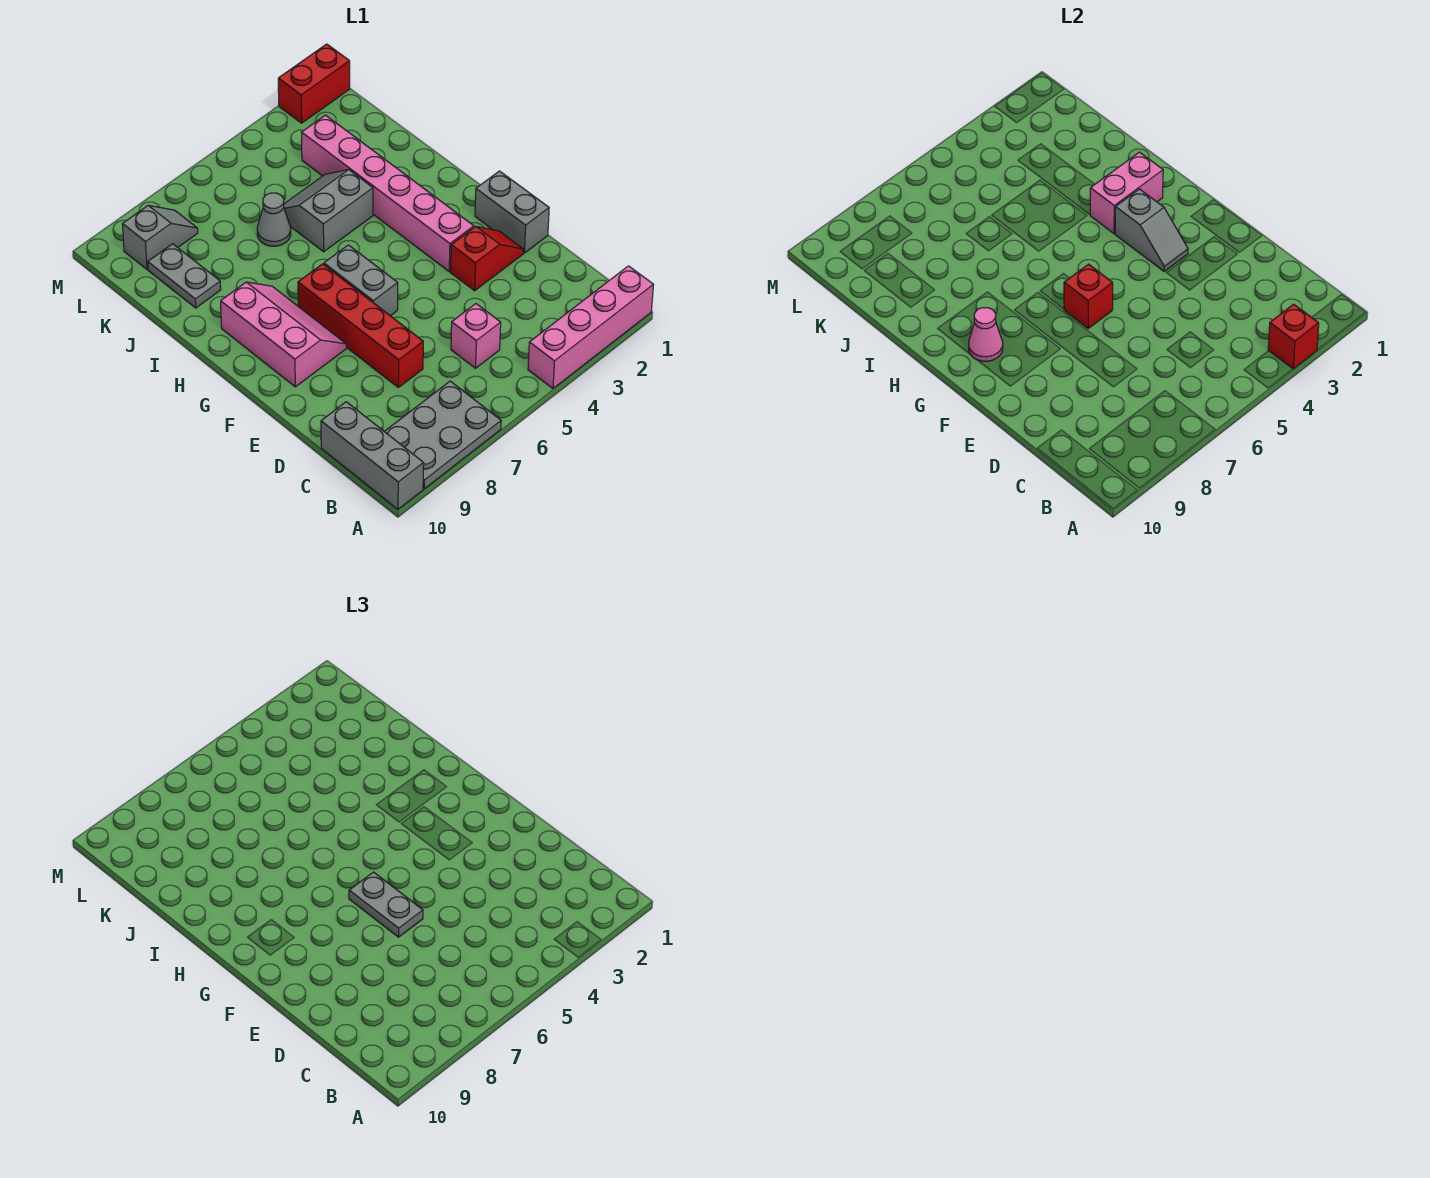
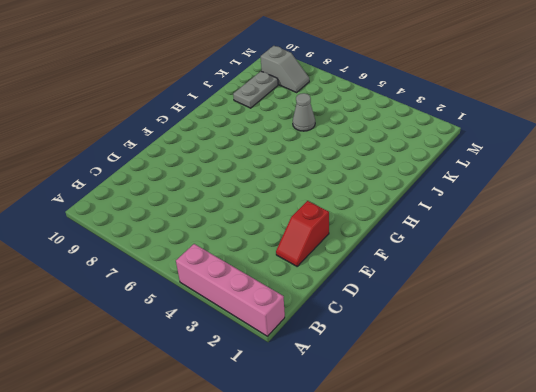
red slope D2:E2 level 1 top E -> red slope E2:E3 level 1 top 3
none -> grey plate A7:B9 level 1
none -> grey brick A10:C10 level 1
none -> pink brick C5 level 1

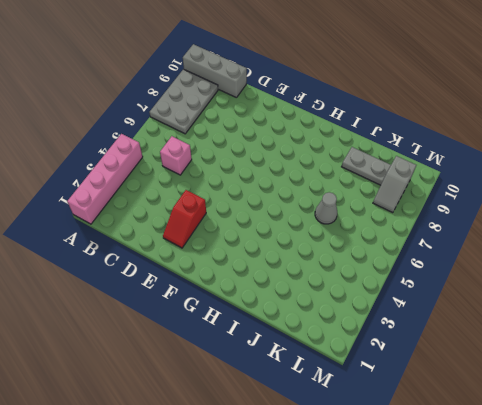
none -> red brick D7:G7 level 1
none -> grey brick E1:F1 level 1
none -> pink brick F3:K3 level 1

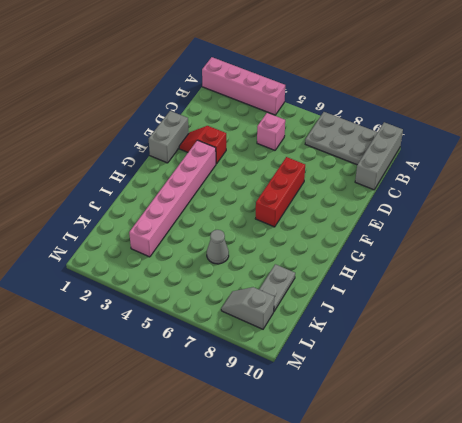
red brick E7:G7 level 1 -> red brick D7:G7 level 1
none -> grey brick F6:G6 level 1
none -> pink slope F8:H9 level 1 top 9
none -> grey slope I4:J5 level 1 top I

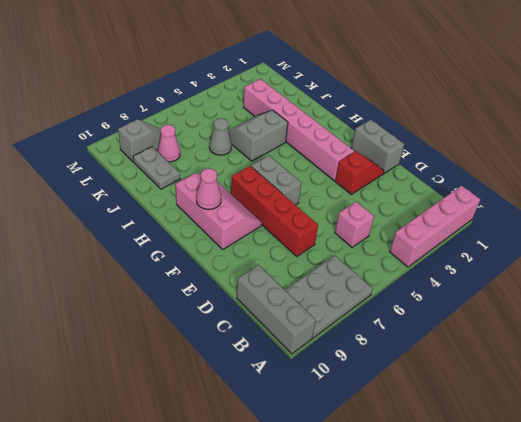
pink cone K8 level 1 -> none
none -> red brick M1:M2 level 1
none -> red brick A3 level 2
none -> grey slope F3:G3 level 2 top G

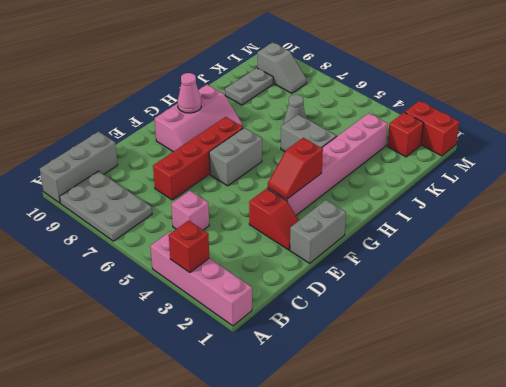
red slope F3:G3 level 2 top G -> grey slope F3:G3 level 2 top G
red brick L2 level 1 -> red brick F6 level 2
none -> pink brick H2:H3 level 2
none -> grey plate E6:F6 level 3

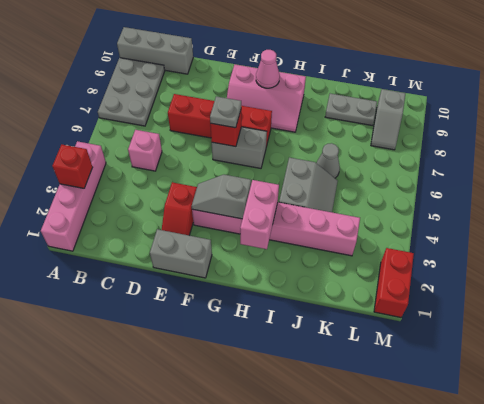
grey plate F6 level 3 -> grey plate E6:F6 level 3

